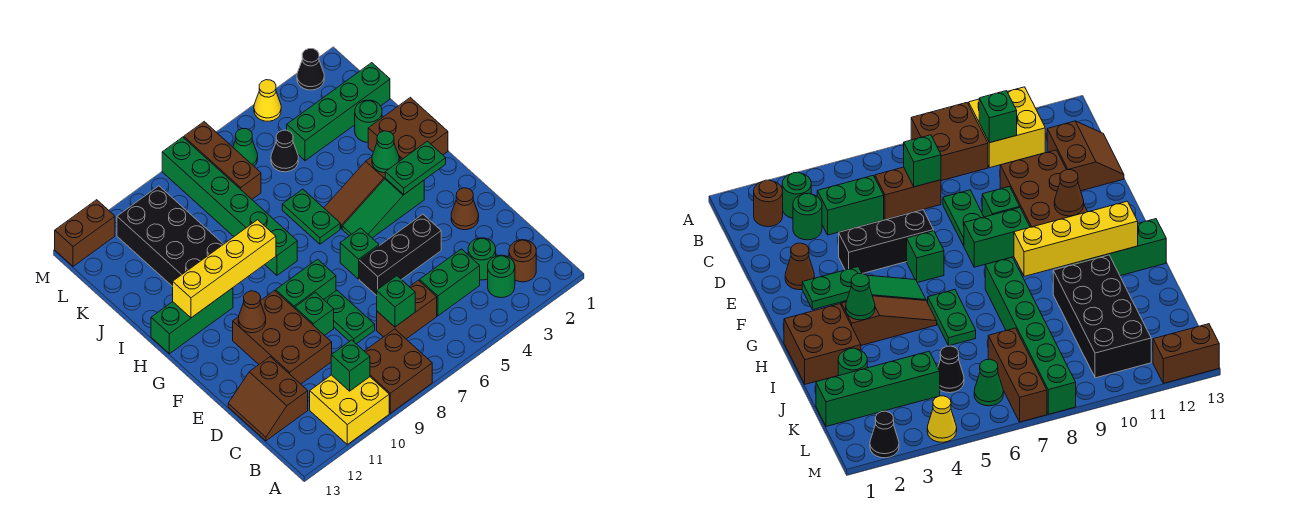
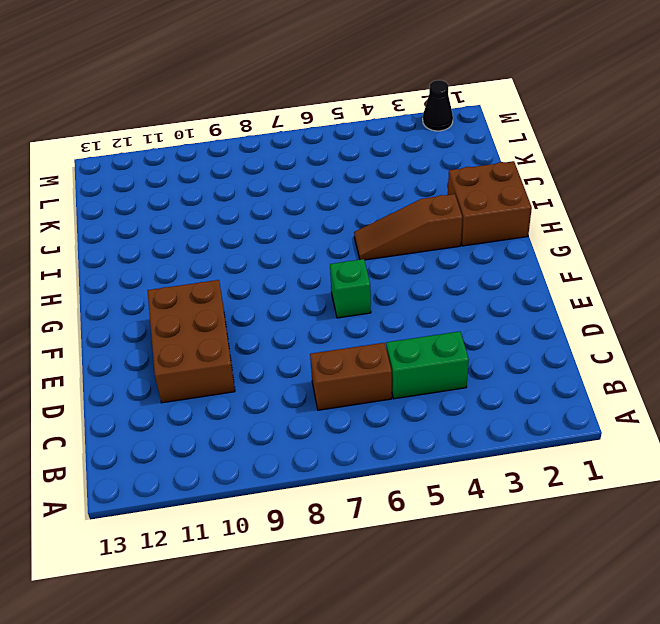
none -> brown brick A8:B9 level 1
none -> yellow brick A10:B11 level 1
none -> brown round brick B2 level 1
none -> green round brick B3 level 1

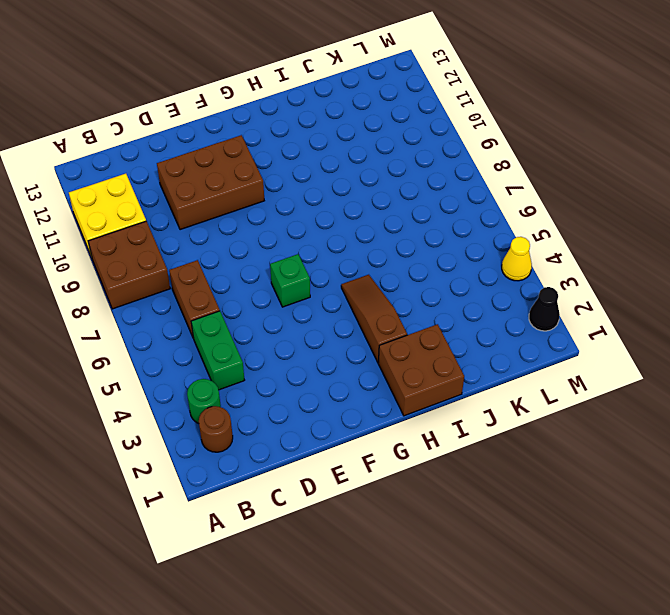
none -> green round brick C3 level 1
none -> brown slope C12:D13 level 1 top 12
none -> green plate D8:E8 level 1
none -> brown cone E2 level 1

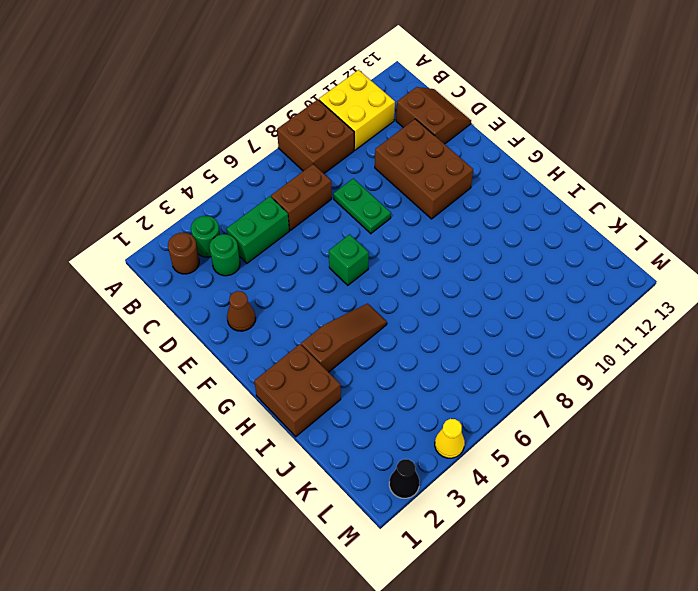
none -> black brick E4:E6 level 1
none -> green brick E9 level 1
none -> green brick F8:F9 level 1
none -> green slope G3:G5 level 1 top 3

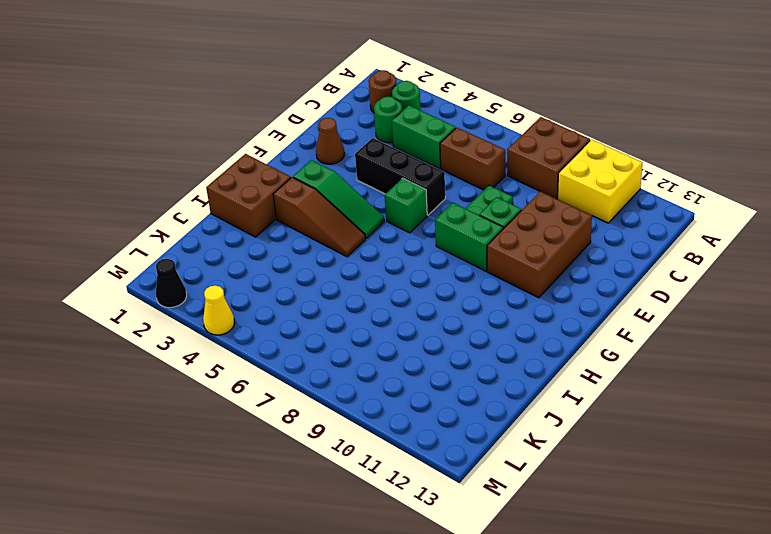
none -> brown slope C12:D13 level 1 top 12
none -> green plate H6:I6 level 1
none -> green brick H8:M8 level 1
none -> green brick H11:H13 level 1

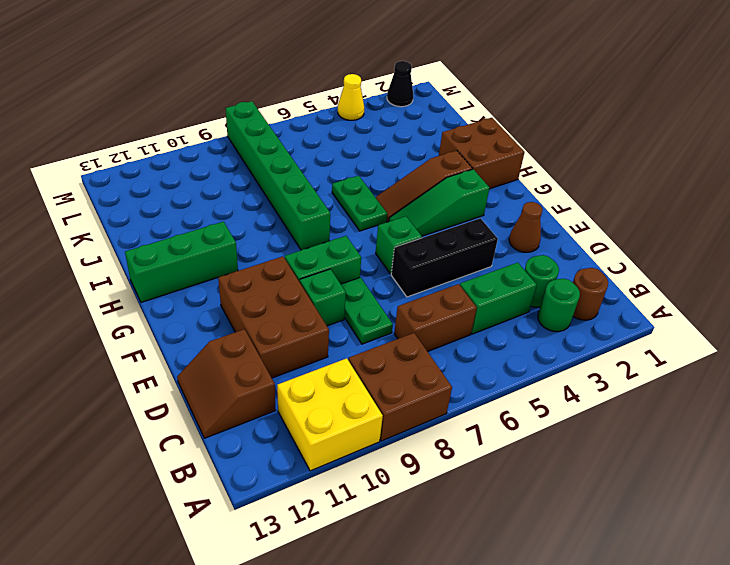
none -> black brick I10:L11 level 1
none -> green round brick J2 level 1
none -> green brick K1:K4 level 1
none -> black cone K5 level 1

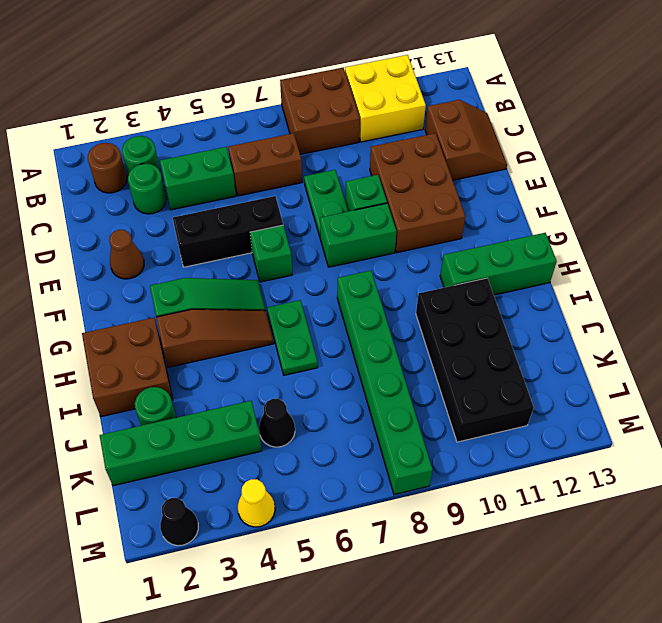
none -> brown brick K7:M7 level 1
none -> green cone L6 level 1
none -> brown brick M12:M13 level 1
none -> green brick B10 level 2

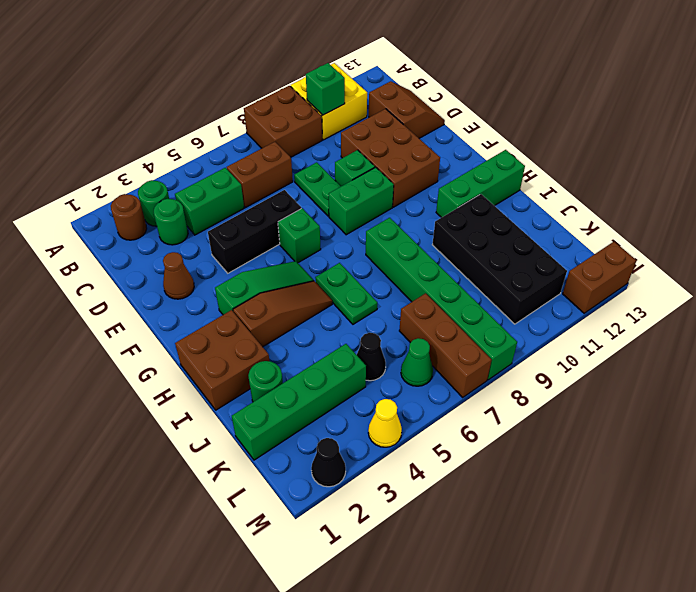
none -> green brick C7 level 2
none -> brown cone F11 level 2
none -> green plate G2:G3 level 2
none -> green cone H3 level 2

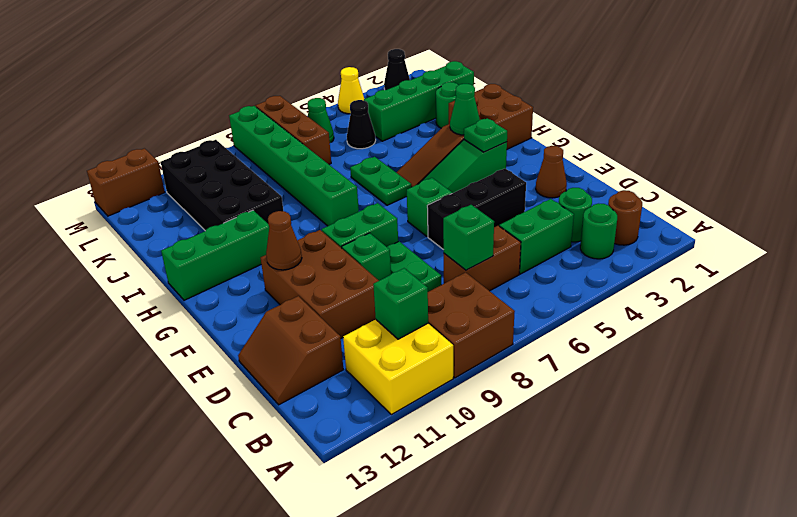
green plate G3 level 2 -> green plate G2:G3 level 2
none -> yellow brick H9:H12 level 2

